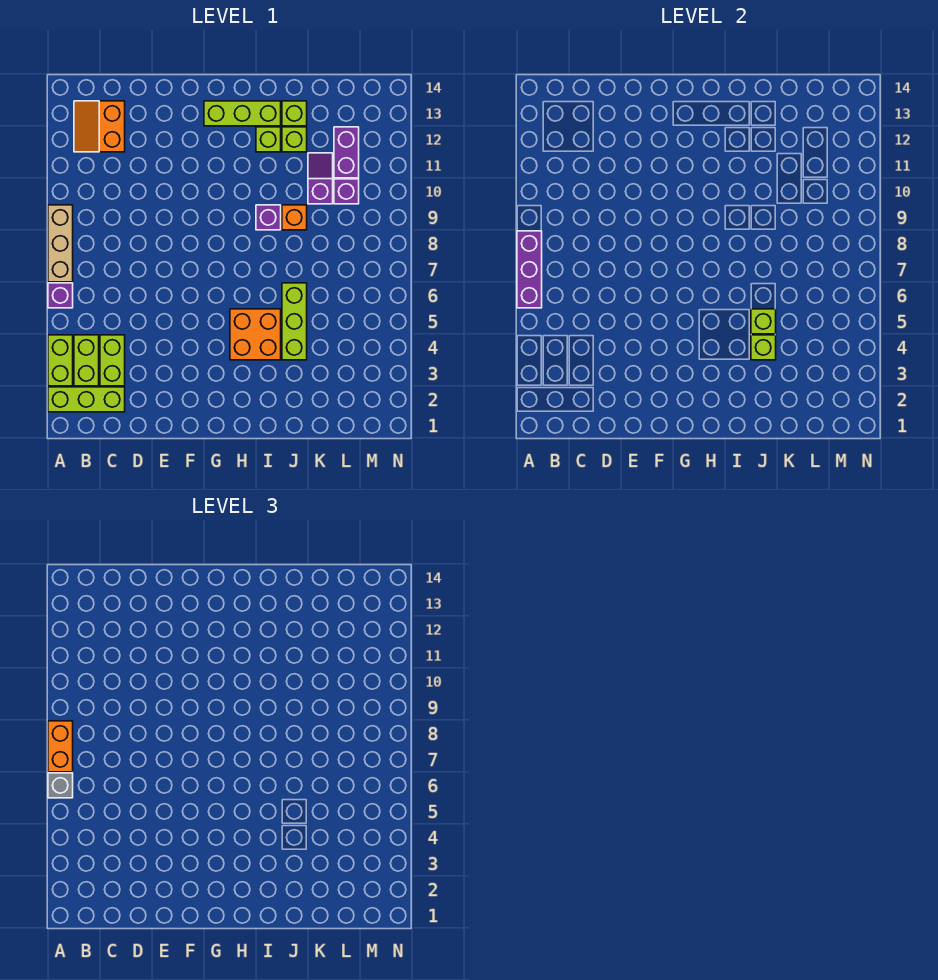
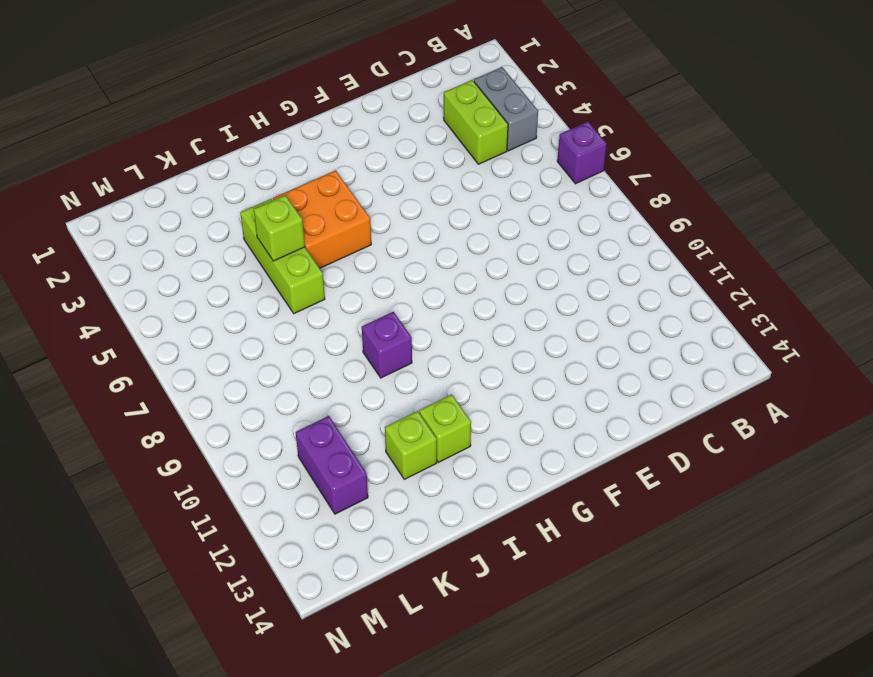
grey brick B3:B4 level 1 -> lime brick B3:B4 level 1
none -> lime brick A2:C2 level 1
none -> lime brick A3:A4 level 1
none -> tan brick A7:A9 level 1

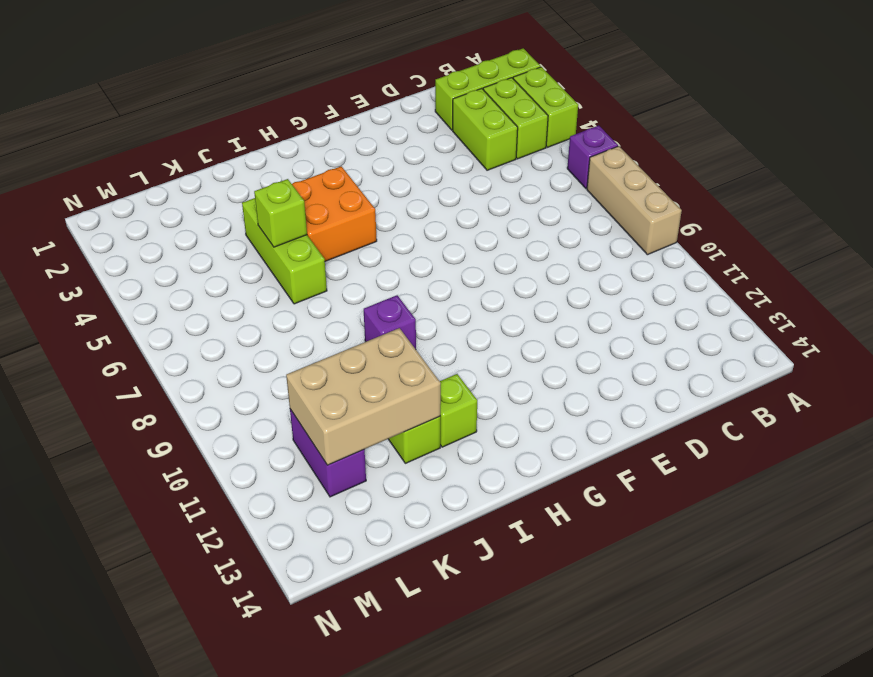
tan brick J11:L12 level 2 -> none
none -> orange slope B12:C13 level 1 top C
none -> lime brick G13:I13 level 1
none -> orange brick J9 level 1

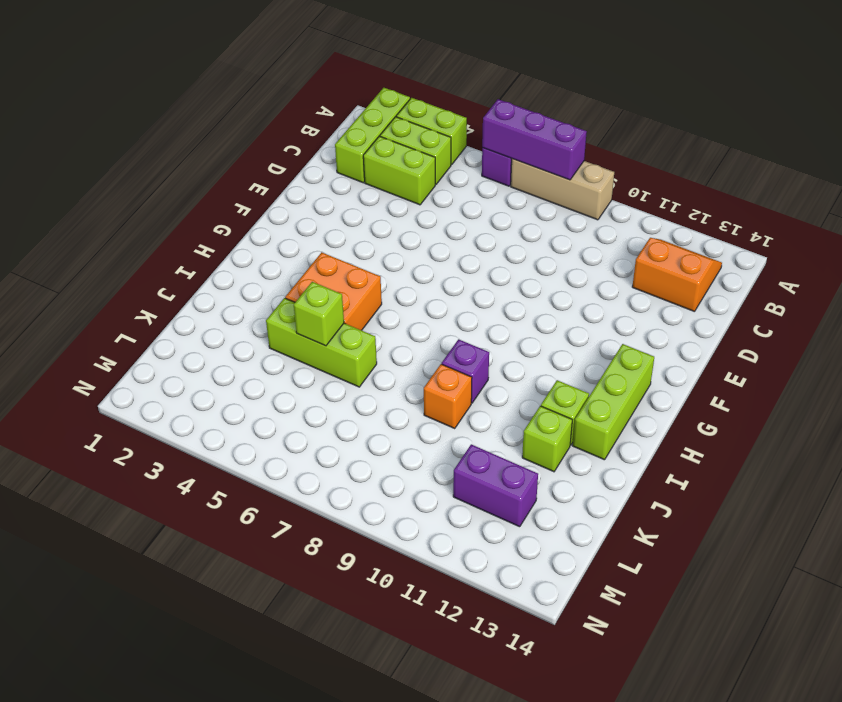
none -> lime brick J13 level 1
none -> purple slope K10:K11 level 1 top 10
none -> purple brick L10 level 1

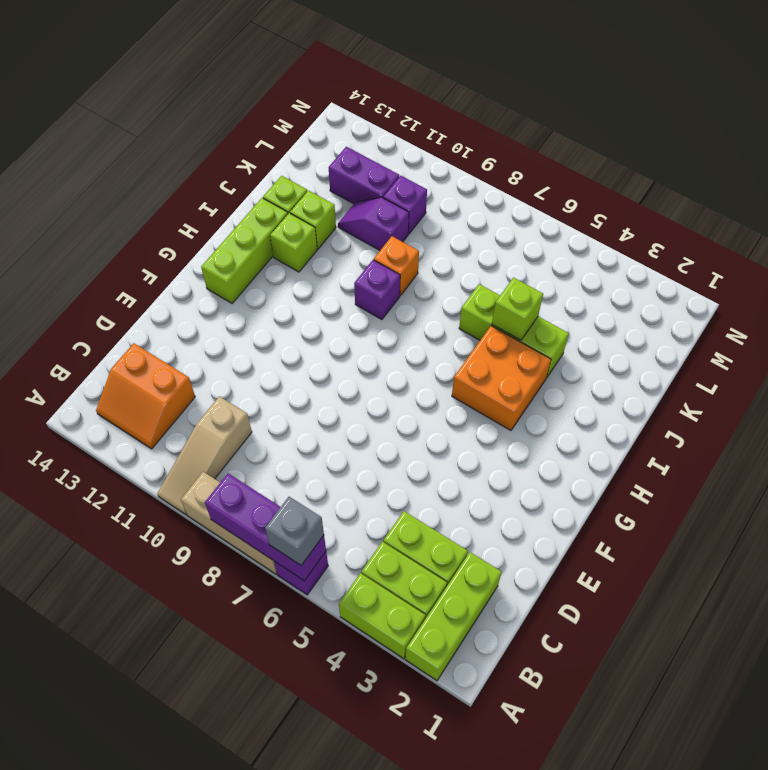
tan slope A10:C10 level 1 top C -> none
none -> lime brick J4 level 2
none -> orange brick A7:A8 level 3

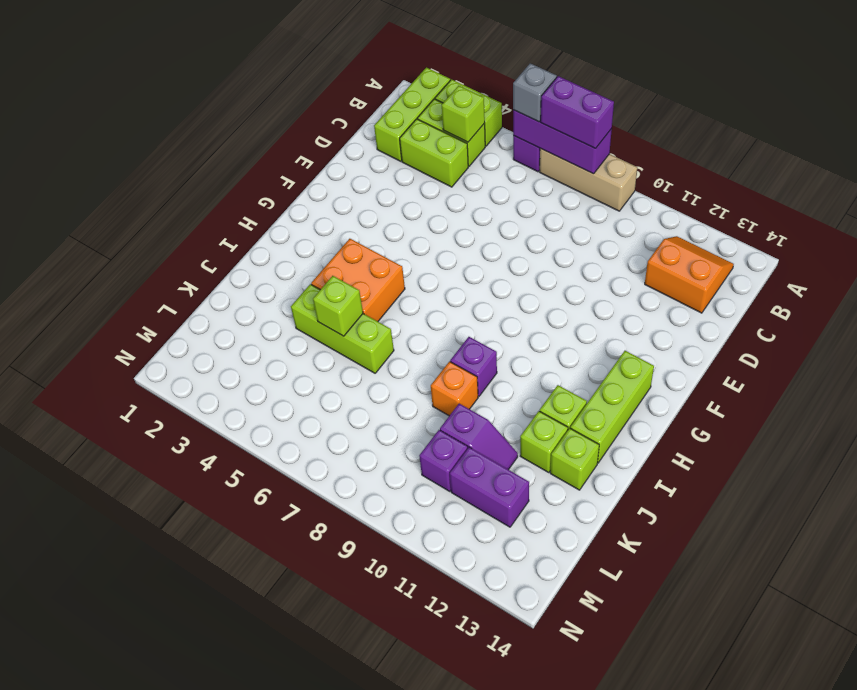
purple brick A7:A8 level 3 -> orange brick A7:A8 level 3
lime brick B4 level 2 -> lime brick J4 level 2

